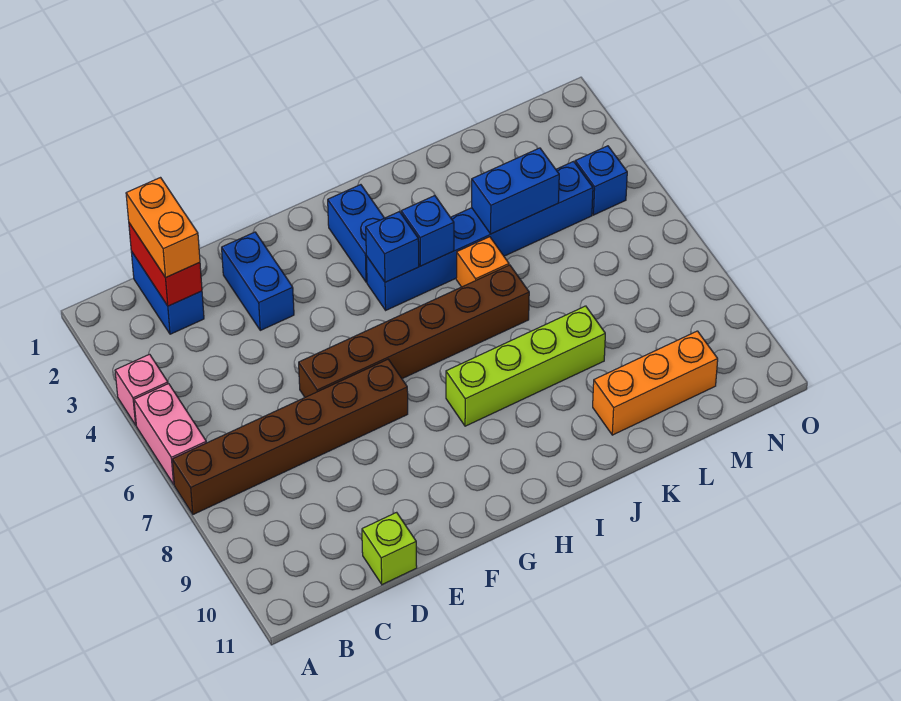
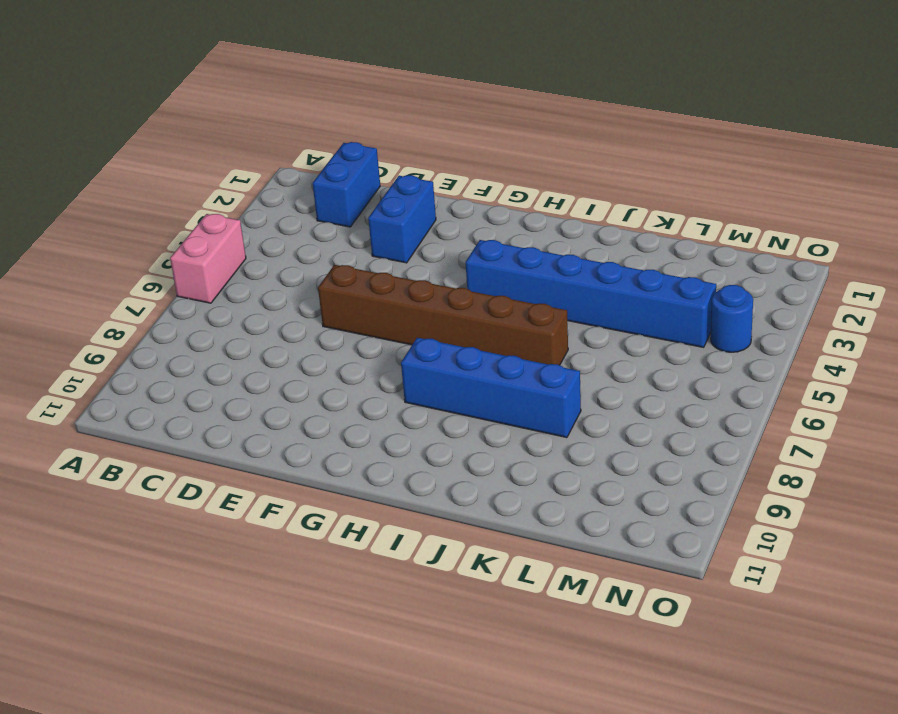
blue brick H8:K8 level 1 -> lime brick H8:K8 level 1
blue round brick N4 level 1 -> blue brick N4 level 1
none -> pink brick A4 level 1
none -> brown brick A7:F7 level 1
none -> lime brick D11 level 1

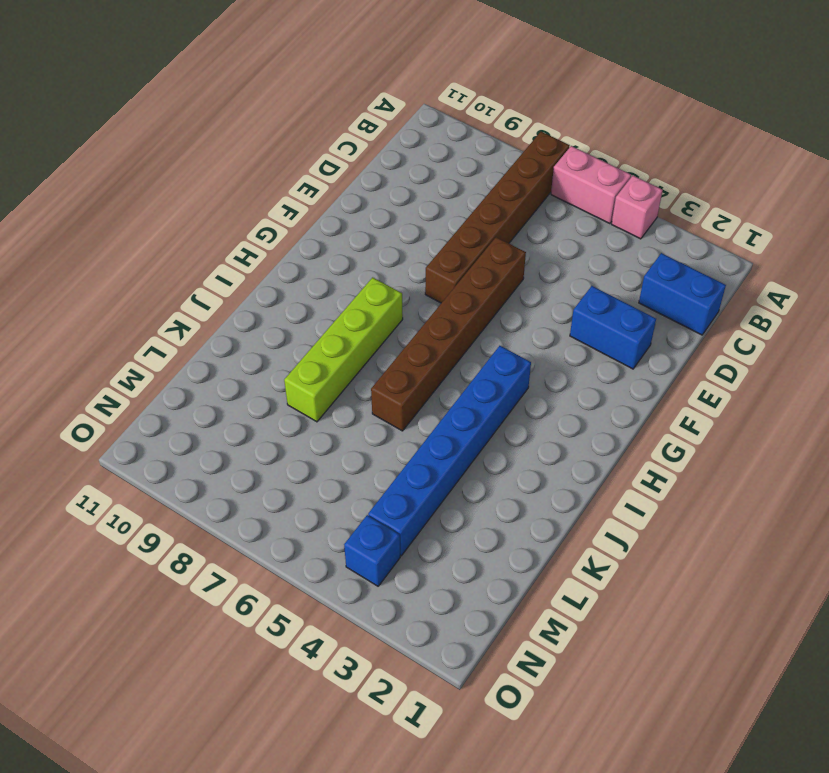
none -> lime brick D11 level 1
none -> blue brick H2:H3 level 1
none -> orange brick J5 level 1

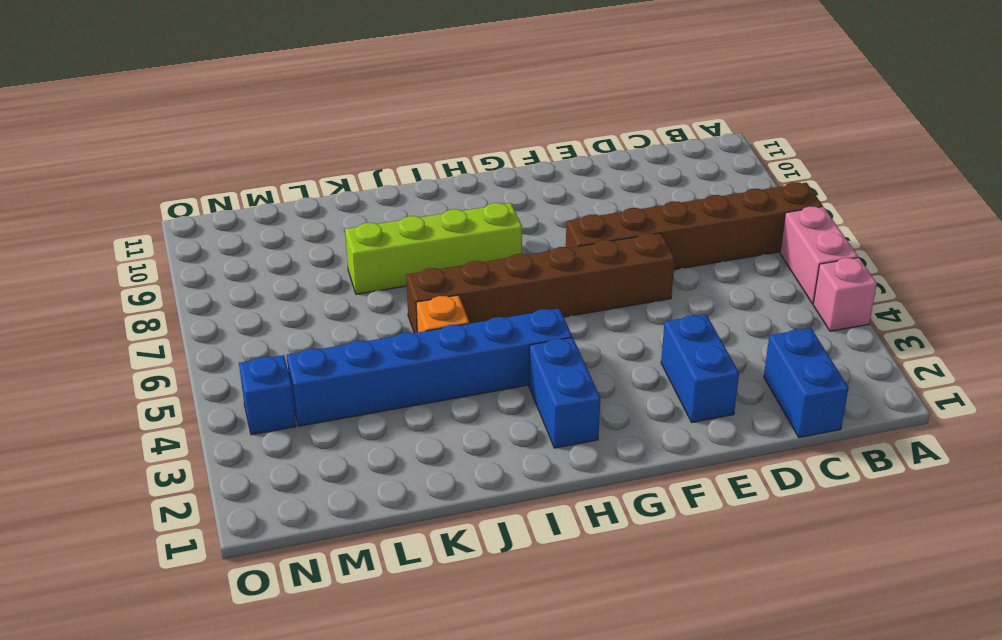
none -> lime brick D11 level 1
none -> orange brick K10:M10 level 1
none -> red brick C1:C2 level 2

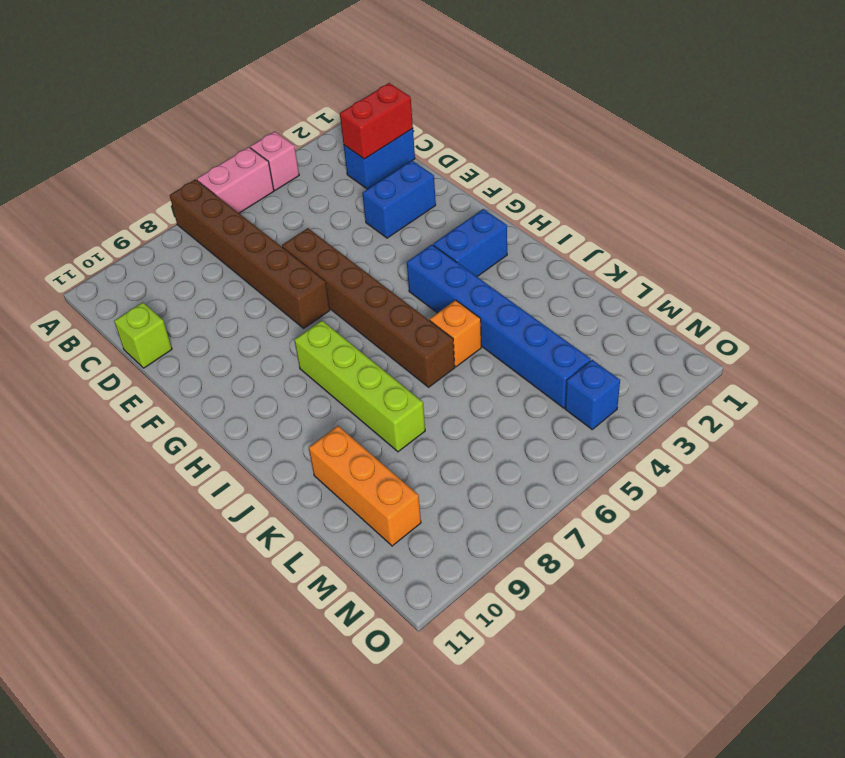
none -> blue brick H4 level 2
none -> blue brick I4 level 2
none -> blue brick K4:L4 level 2

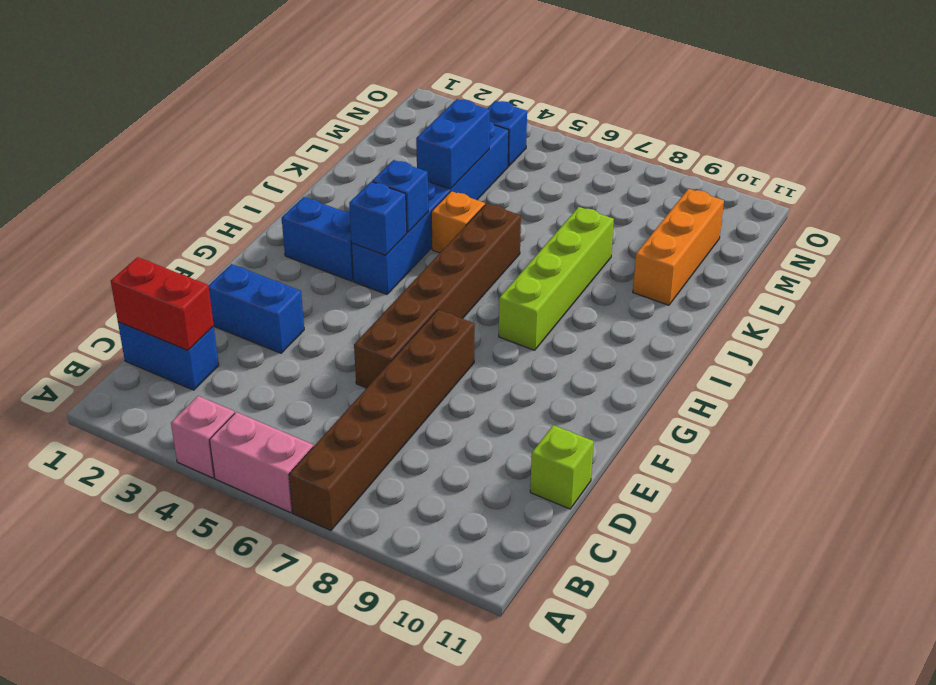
none -> orange brick C1:C2 level 3

